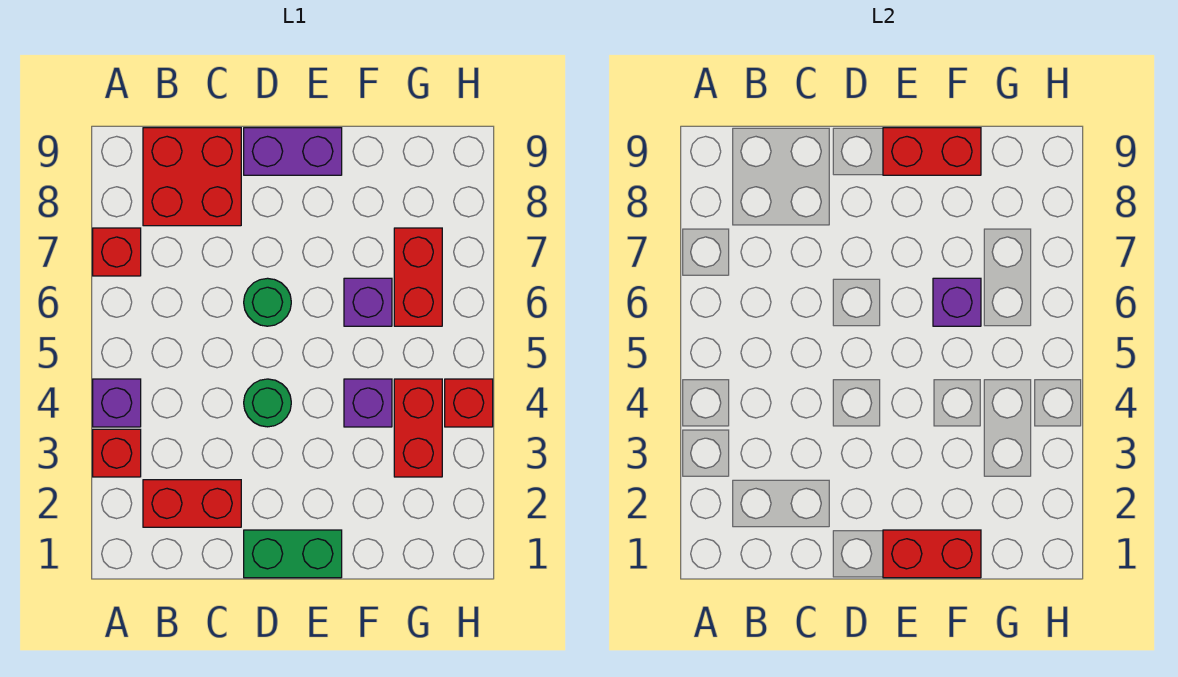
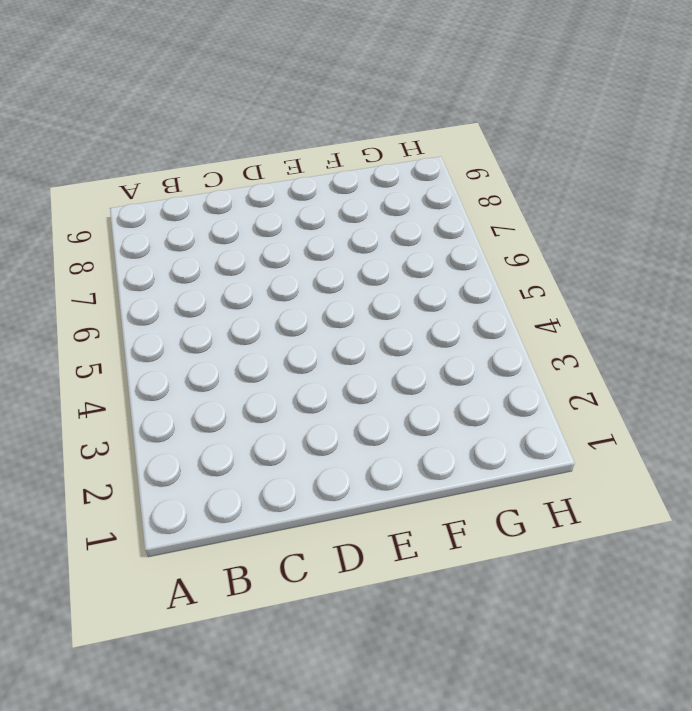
none -> red brick A3 level 1
none -> purple brick A4 level 1
none -> red brick A7 level 1

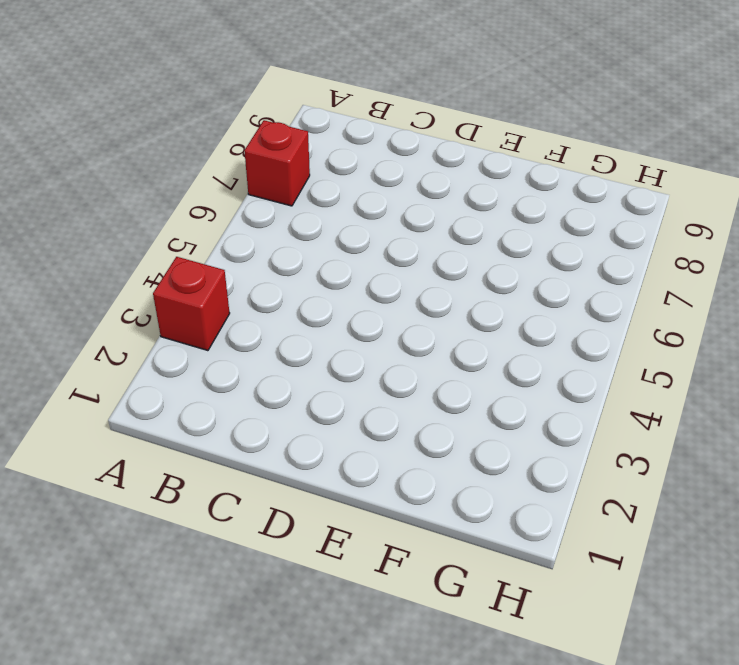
none -> purple brick A4 level 1
none -> red brick B2:C2 level 1
none -> red brick B8:C9 level 1

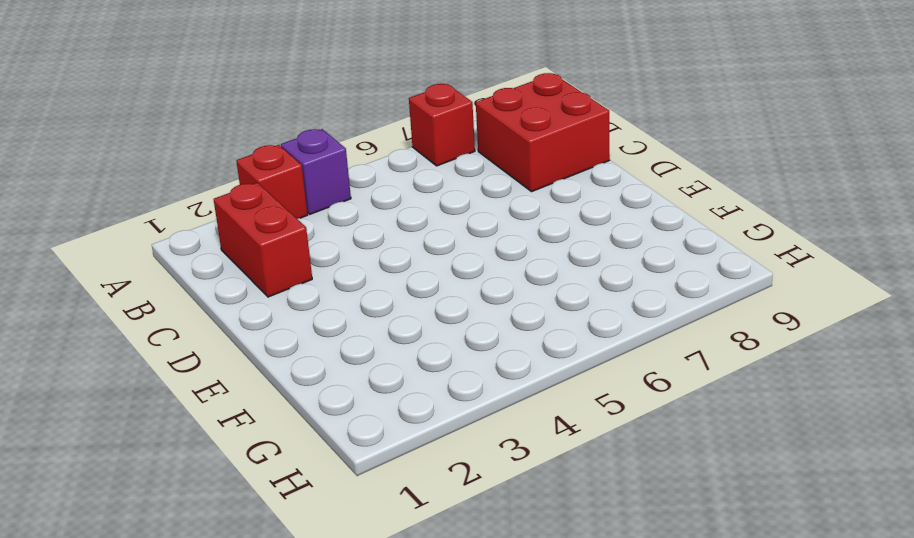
none -> green brick D1:E1 level 1
none -> green round brick D4 level 1
none -> green round brick D6 level 1

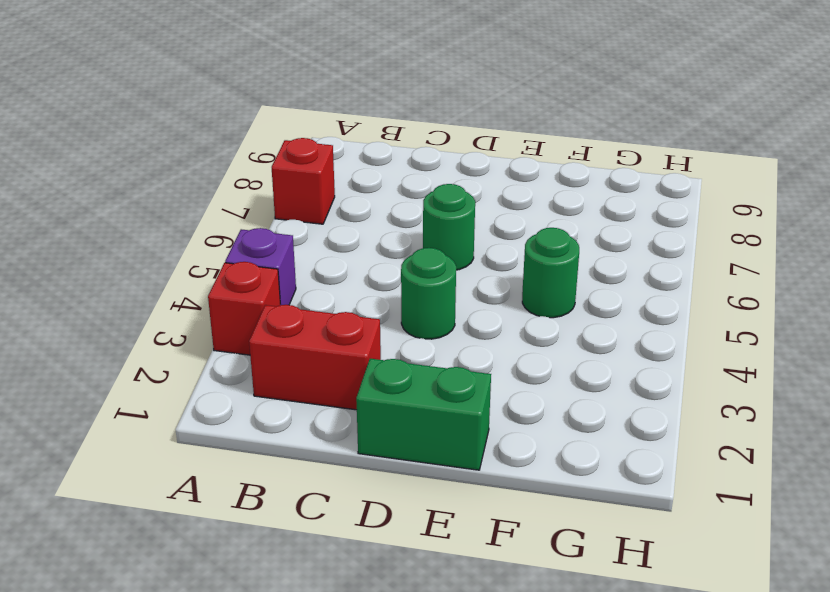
green round brick F5 level 1 -> none
none -> red brick B8:C9 level 1
none -> purple brick D9:E9 level 1
none -> purple brick F4 level 1

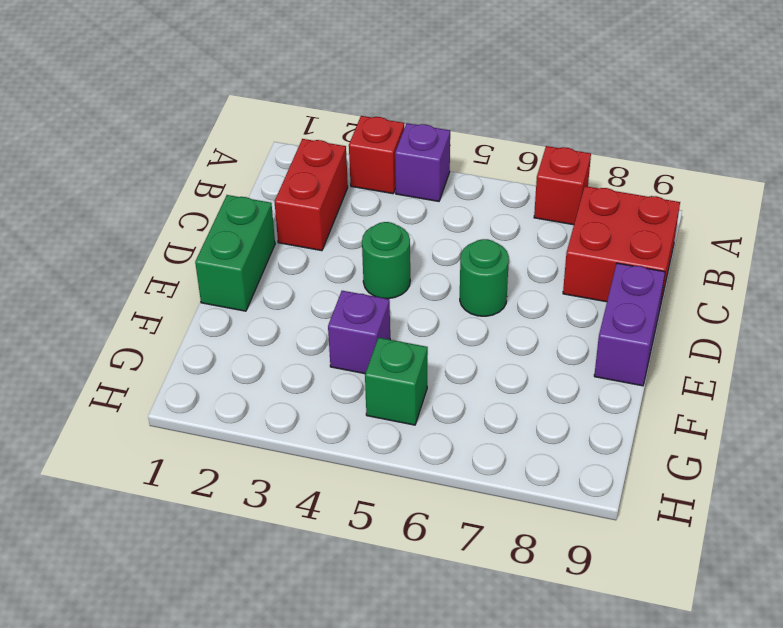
green brick G5 level 1 -> none
none -> purple brick F6 level 1
none -> red brick G3:G4 level 1
none -> red brick G6:G7 level 1

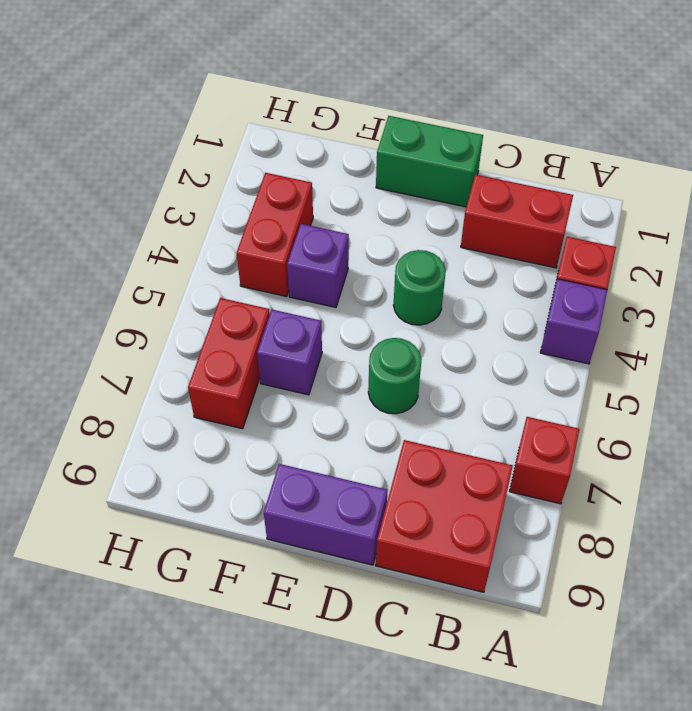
none -> red brick H4 level 1
none -> red brick E1:F1 level 2
none -> red brick E9:F9 level 2

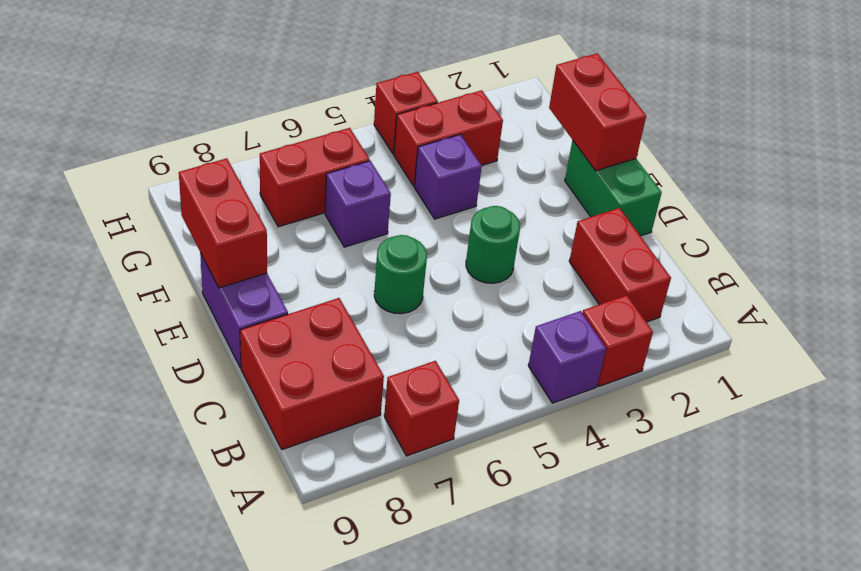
none -> purple brick F6 level 2

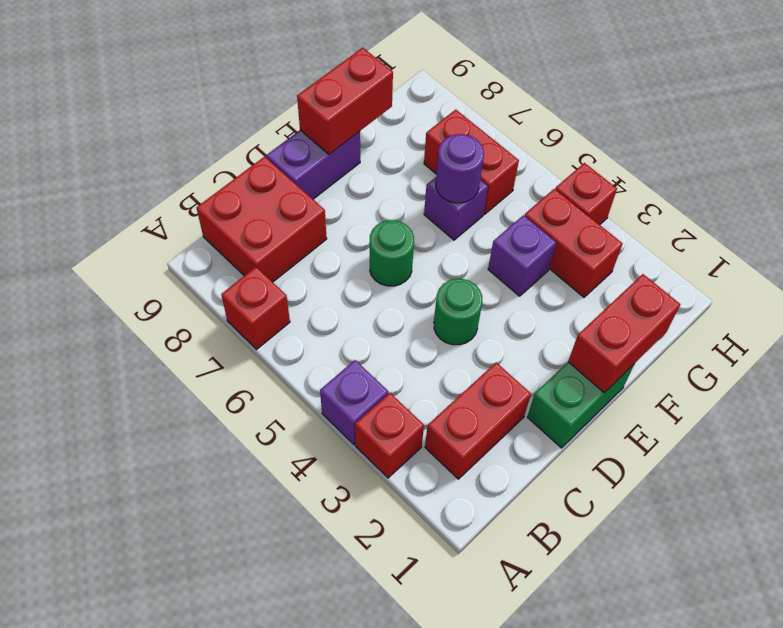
purple round brick F6 level 2 -> purple brick F6 level 2

